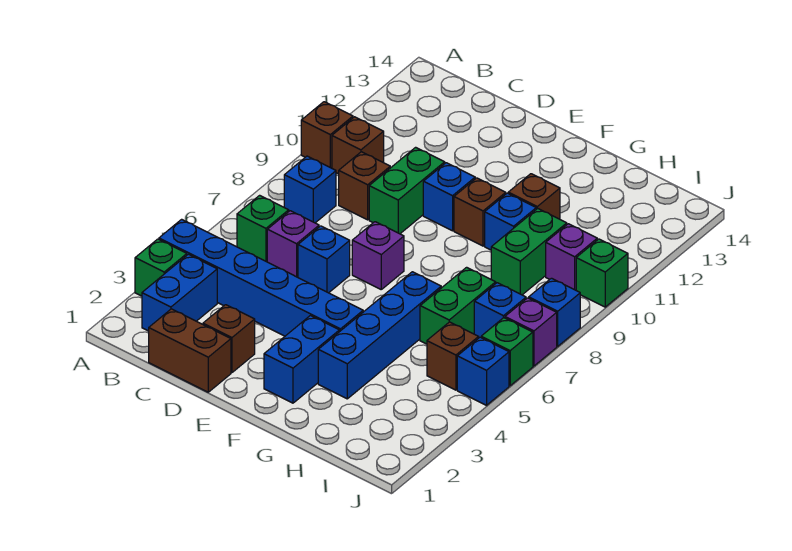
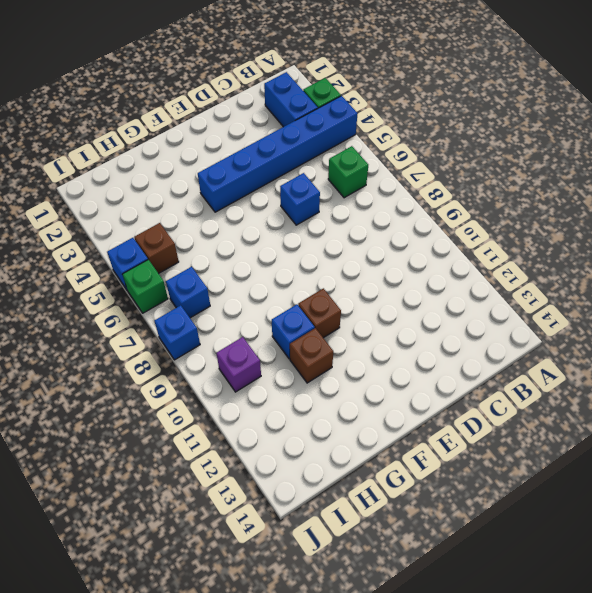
none -> brown brick A10 level 1
none -> blue brick B8 level 1
none -> brown brick B10 level 1
none -> brown brick C1:D1 level 1

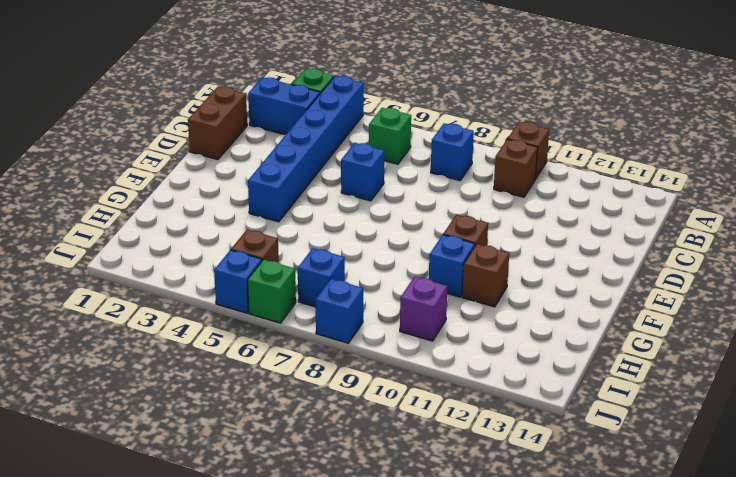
none -> purple brick C6 level 1
none -> brown brick C9 level 1
none -> brown brick D2 level 1
none -> green brick D9:D10 level 1

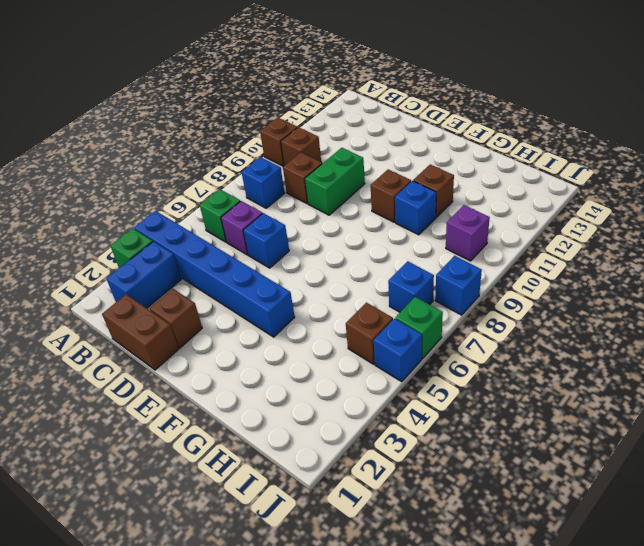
none -> purple brick E7 level 1
none -> blue brick E10 level 1
none -> blue brick F2:F3 level 1
none -> blue brick G3:G6 level 1

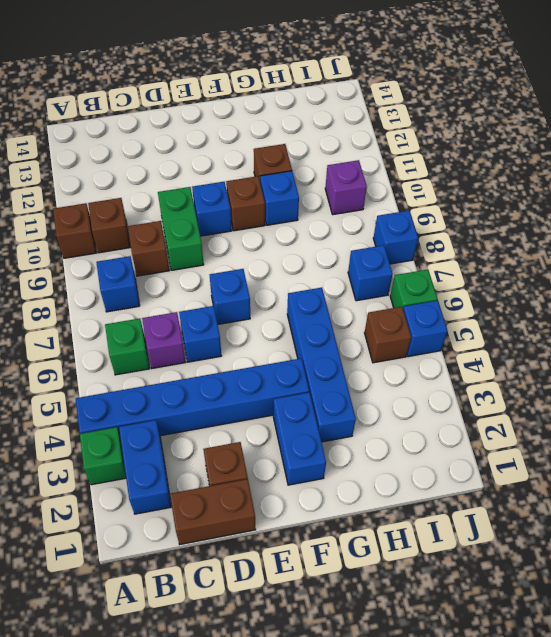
blue brick E7 level 1 -> purple brick E7 level 1
none -> green brick H6:H7 level 1
none -> green brick H9:H10 level 1
none -> purple brick J7 level 1
none -> green brick J10 level 1

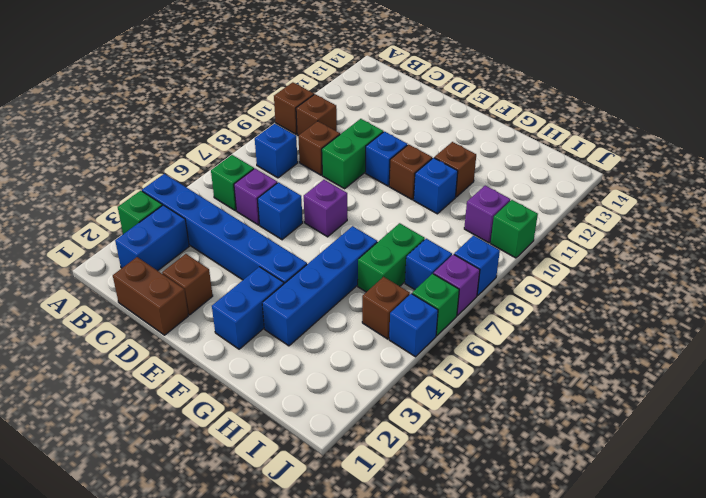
none -> green brick H9:H10 level 1

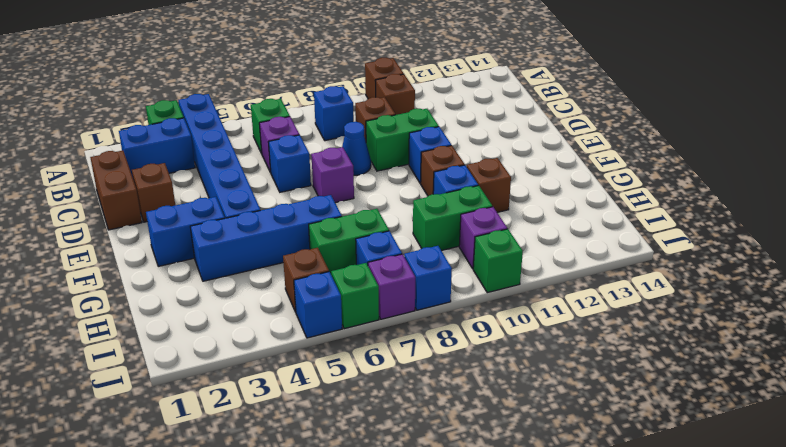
blue cone D8 level 1 -> none

